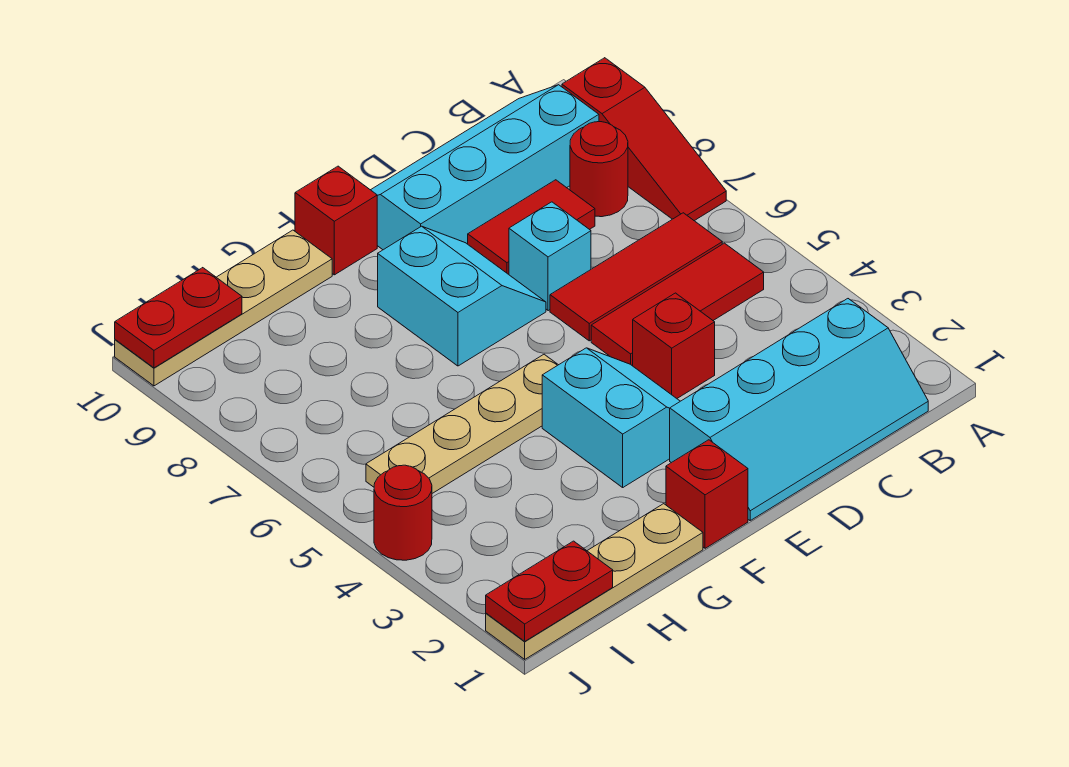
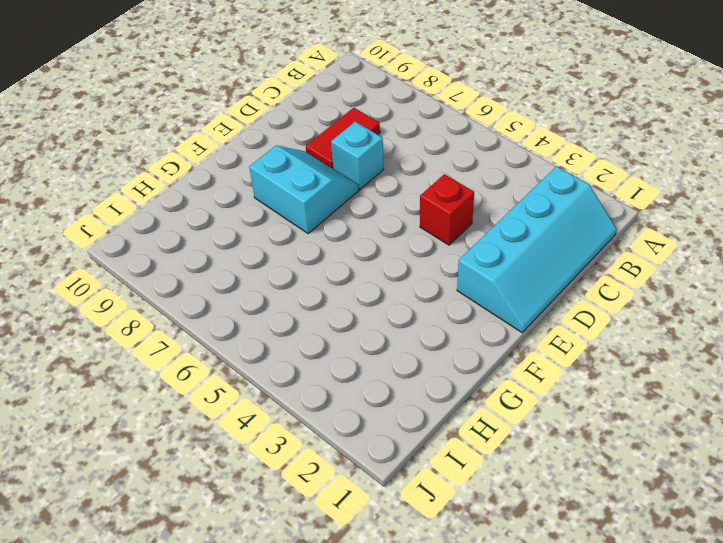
none -> red slope A7:A9 level 1 top 9
none -> red tile B5:D5 level 1
none -> red tile B6:D6 level 1

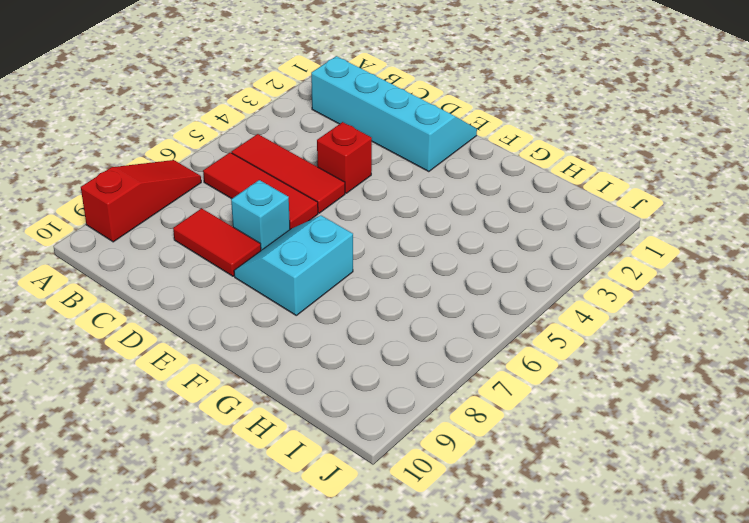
none -> red round brick B8 level 1
none -> cyan slope B9:E10 level 1 top 9
none -> cyan slope E3:F4 level 1 top F

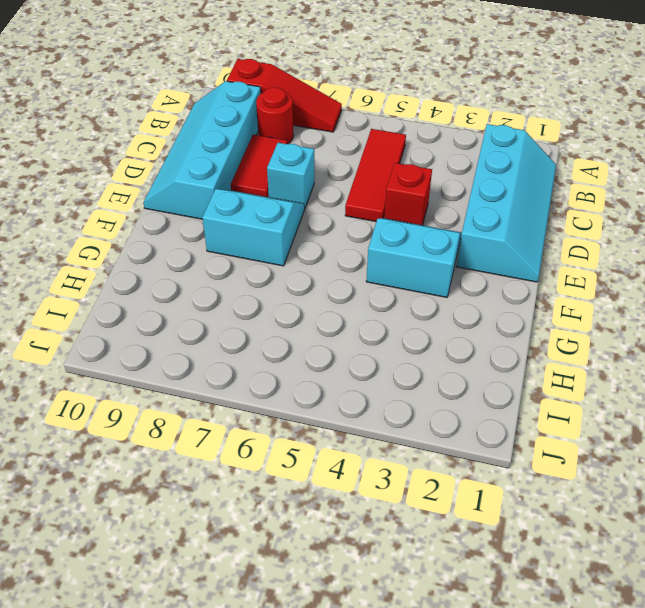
none -> red tile B6:D6 level 1
none -> red brick F1 level 1
none -> tan plate F5:I5 level 1

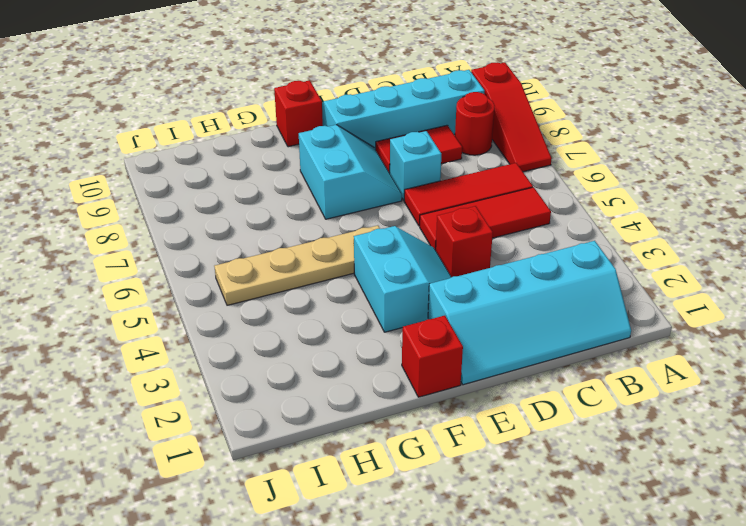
none -> tan plate G1:J1 level 1
none -> tan plate G10:J10 level 1
none -> red round brick J4 level 1

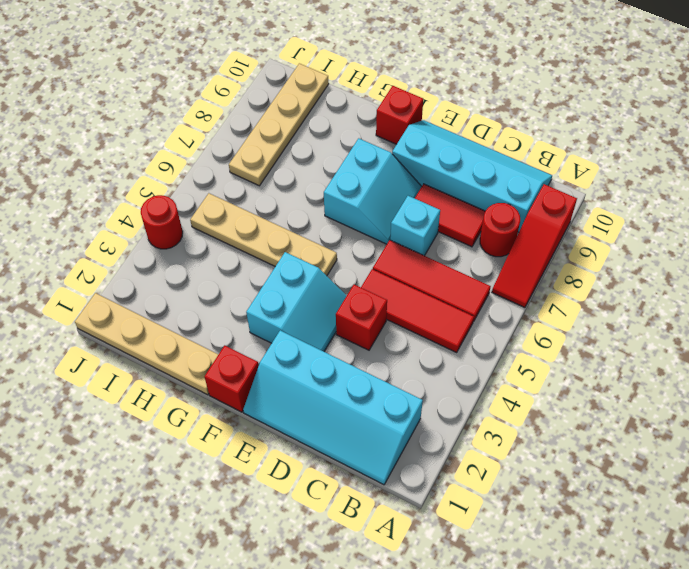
tan plate I7:I10 level 1 -> tan plate G10:J10 level 1
none -> red plate I1:J1 level 2
none -> red plate I10:J10 level 2

